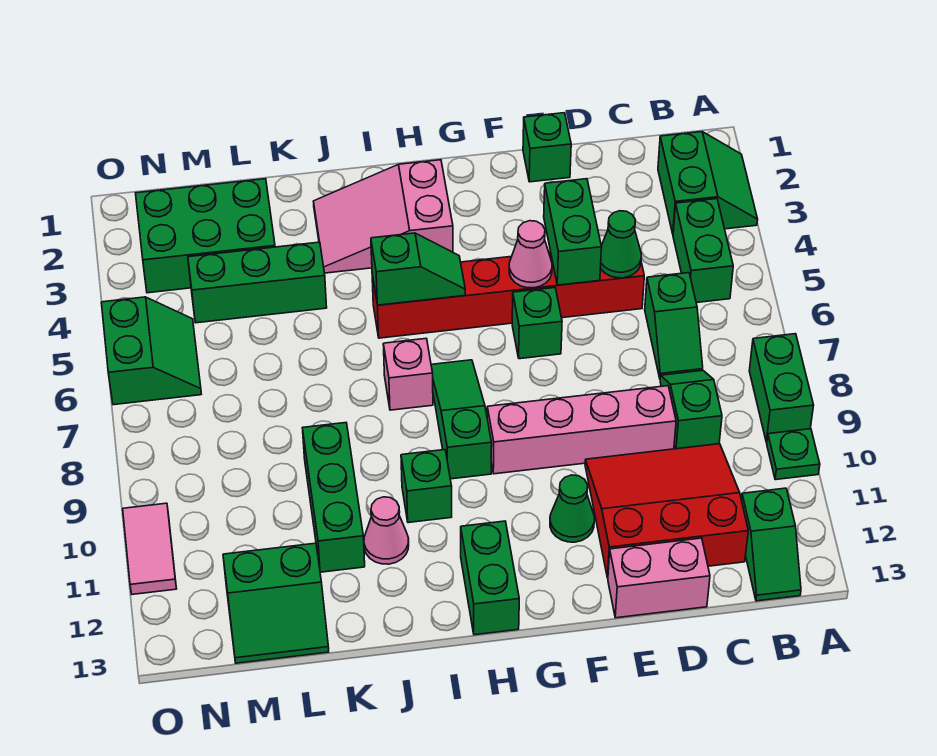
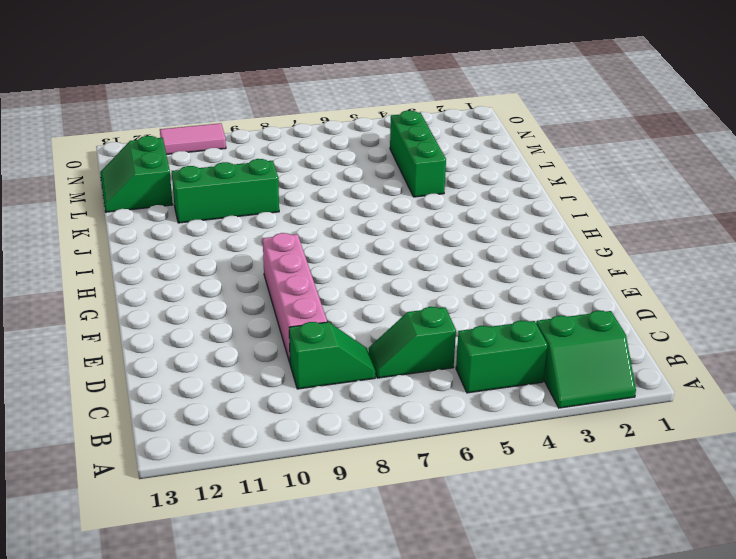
none -> green brick A8:A9 level 1
none -> green plate A10 level 1
none -> green slope B12:B13 level 1 top 12
none -> red slope C10:E12 level 1 top 12

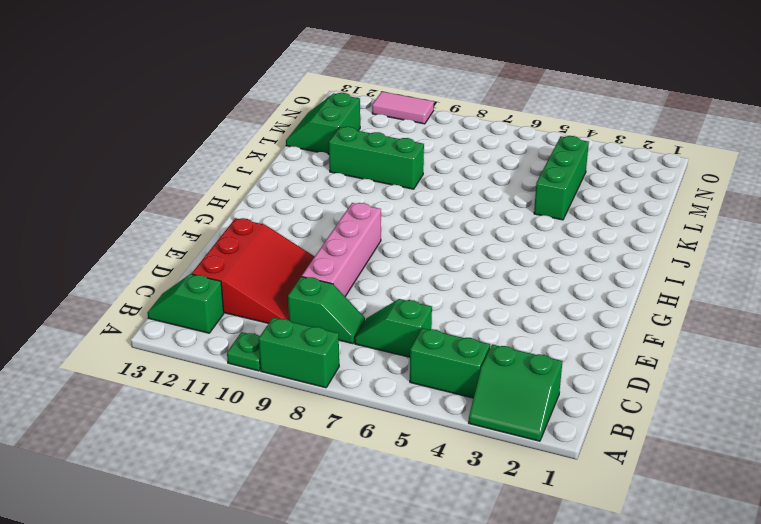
none -> red brick D5:I5 level 1
none -> pink brick D13:E13 level 1
none -> green brick E1 level 1
none -> green brick F6 level 1

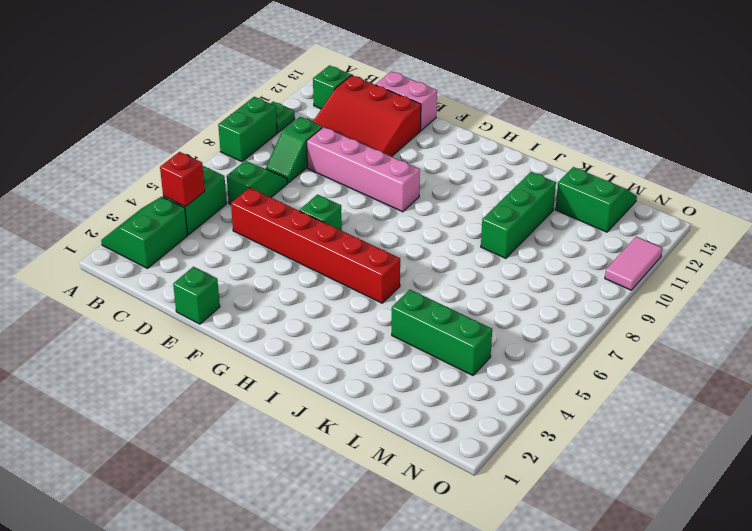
red brick B4 level 2 -> none
none -> green cone F11 level 1
none -> pink slope H2:J3 level 1 top H
none -> green slope H7:H9 level 1 top 9
none -> green brick H12:H13 level 1

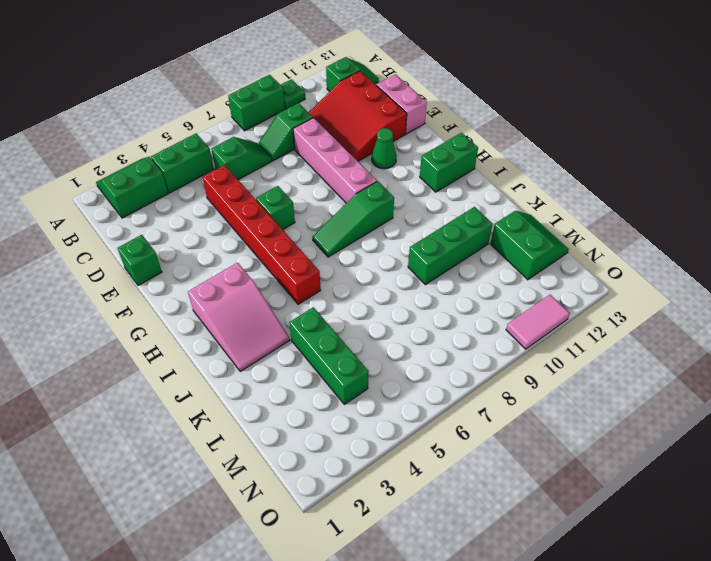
none -> pink brick I7 level 1
none -> green brick I10 level 1
none -> pink cone J11 level 1
none -> green brick L2:N3 level 1

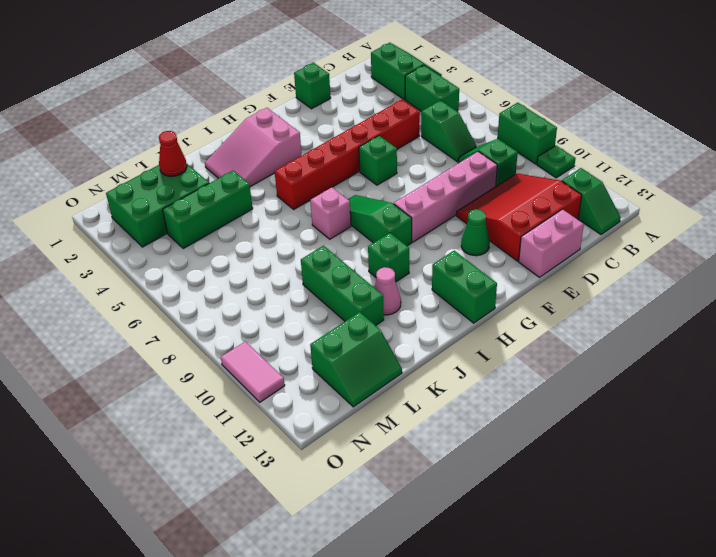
red cone L2 level 2 -> none
none -> green slope N5:O6 level 1 top O
none -> green cone D5 level 2
none -> green brick E4:E5 level 2
none -> pink cone F5 level 2

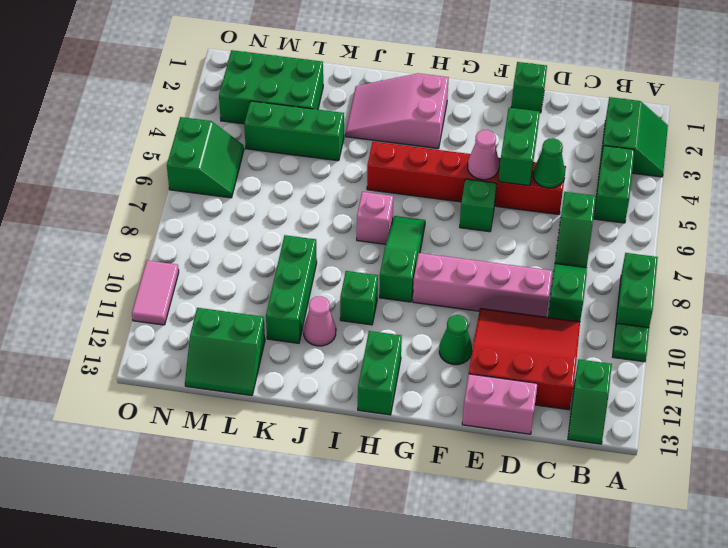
none -> green slope H5:I5 level 2 top I

